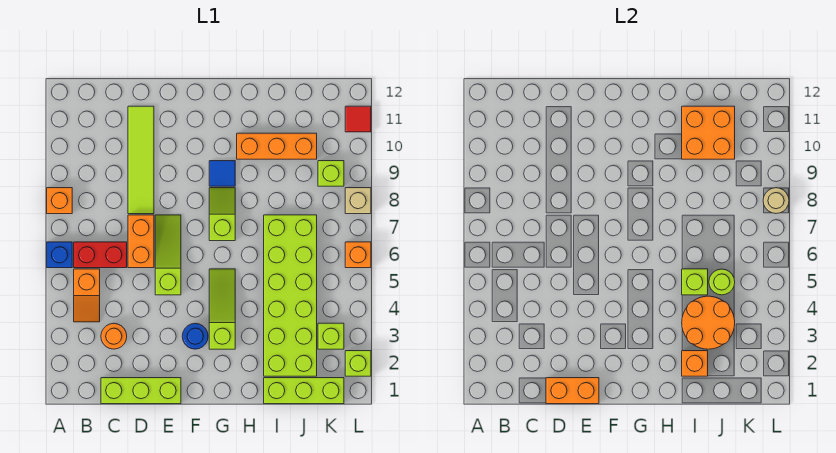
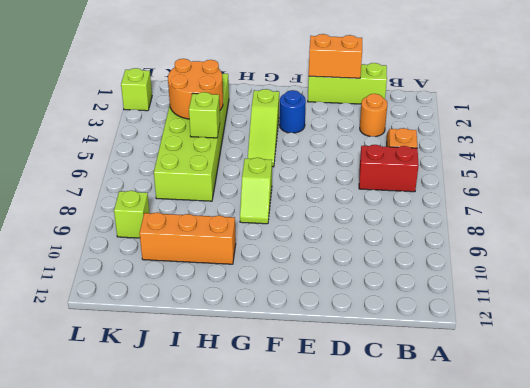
none -> blue brick A6 level 1
none -> orange brick A8 level 1
none -> orange brick D6:D7 level 1

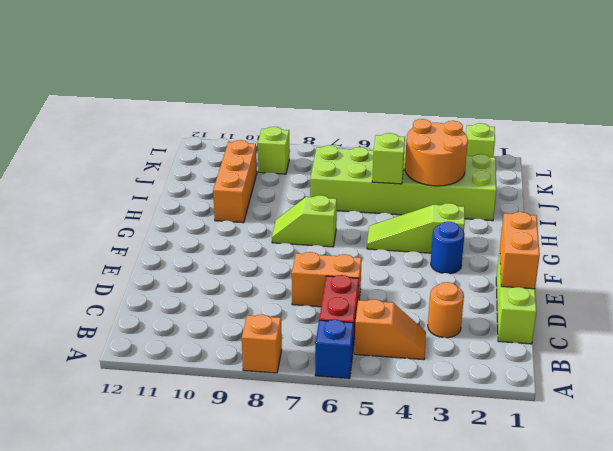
none -> lime tile D8:D11 level 1
none -> lime slope E5:E7 level 1 top 5
none -> blue tile G9 level 1

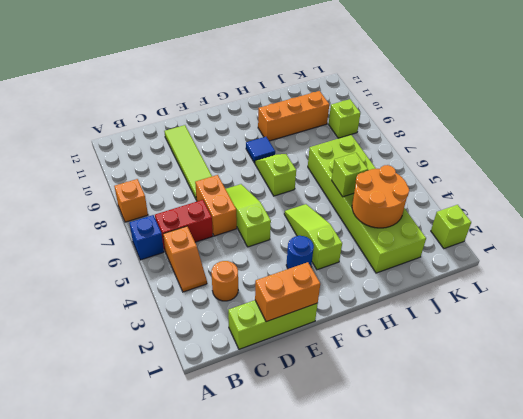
none -> lime brick I1:K1 level 1
none -> lime brick K3 level 1
none -> orange brick L6 level 1

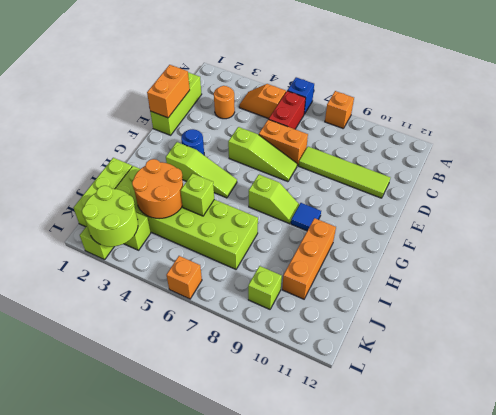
lime round brick K2:L3 level 2 -> none
none -> tan brick L8 level 1
none -> red tile L11 level 1
none -> orange brick I2 level 2

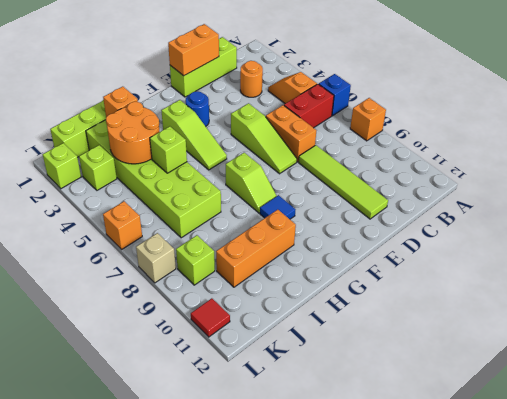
none -> orange brick I10:J11 level 2
none -> lime round brick J5 level 2
none -> tan round brick L8 level 2

